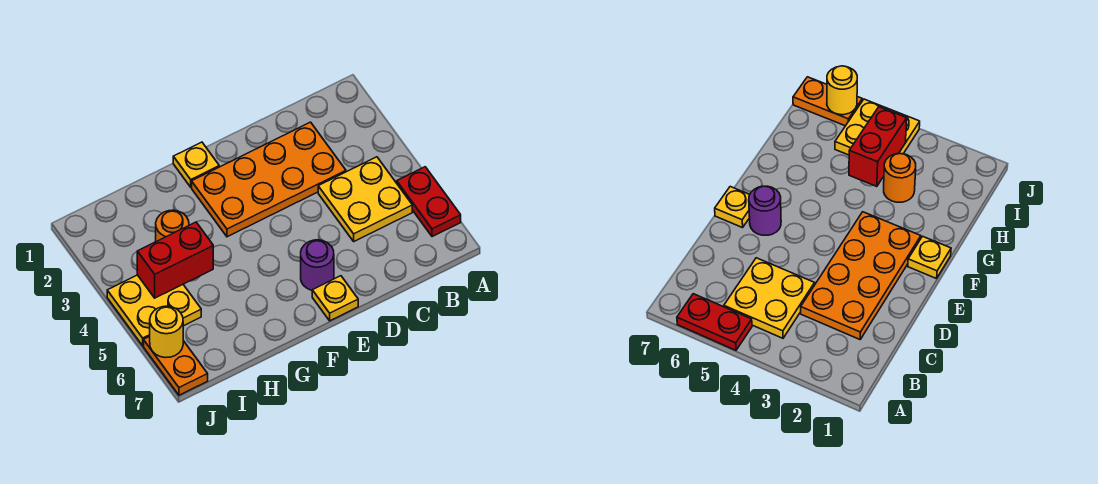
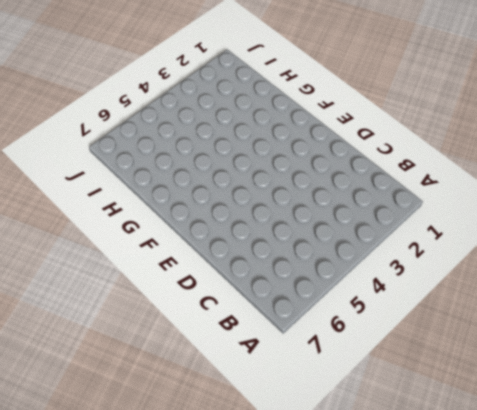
none -> red plate A5:A6 level 1
none -> yellow plate B4:C5 level 1

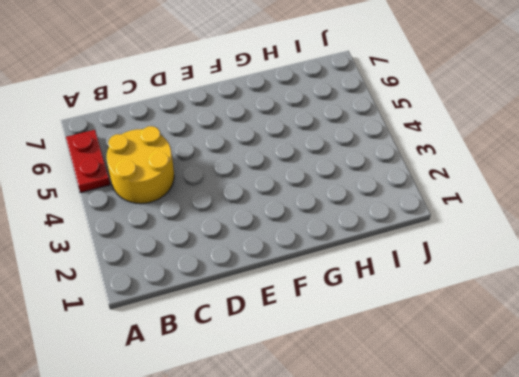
yellow round brick B4:C5 level 1 -> yellow plate B4:C5 level 1
none -> orange plate C2:F3 level 1
none -> purple round brick E6 level 1

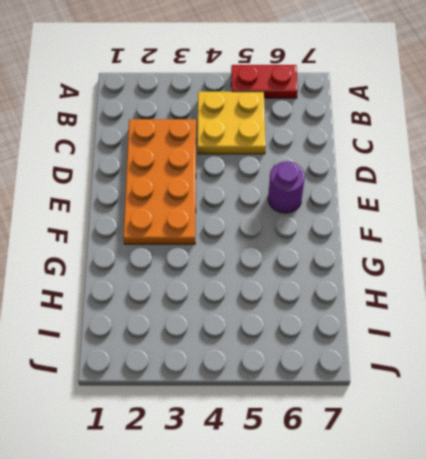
none -> yellow plate E7 level 1
none -> yellow plate F1 level 1

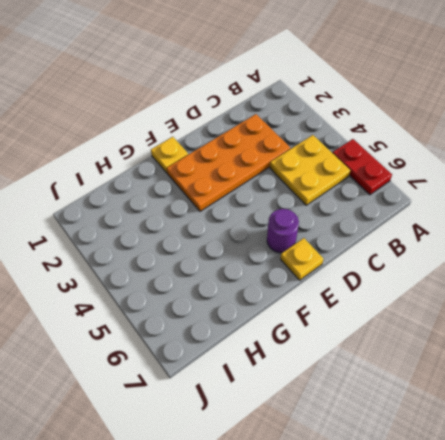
none -> orange round brick H3 level 1
none -> yellow plate I4:J5 level 1

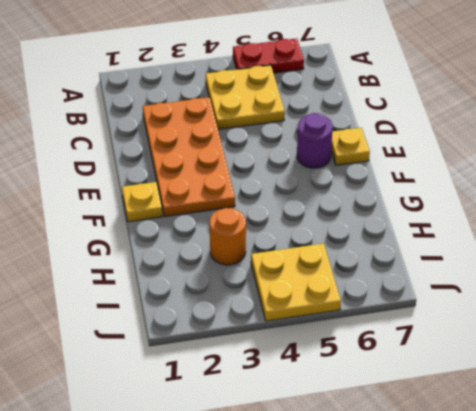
none -> orange plate J6:J7 level 1
none -> red brick H4:I4 level 2

